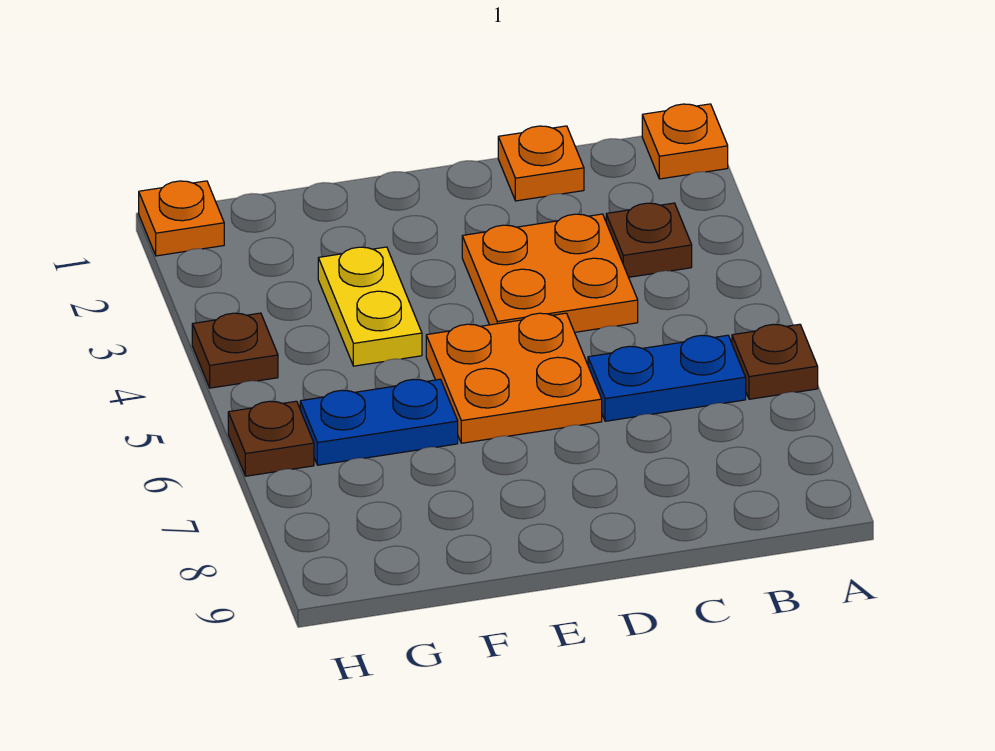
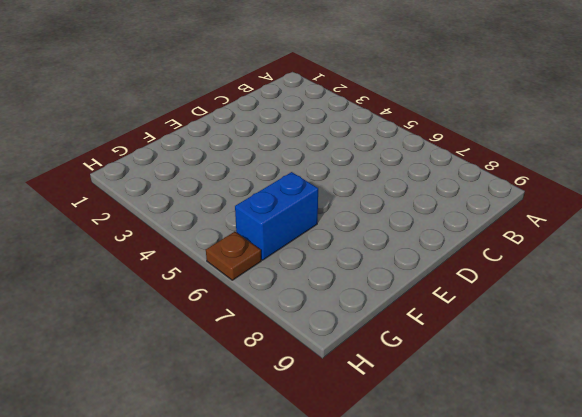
blue brick F6:G6 level 1 -> blue plate F6:G6 level 1
none -> orange plate A1 level 1
none -> brown plate A6 level 1
none -> brown plate B3 level 1

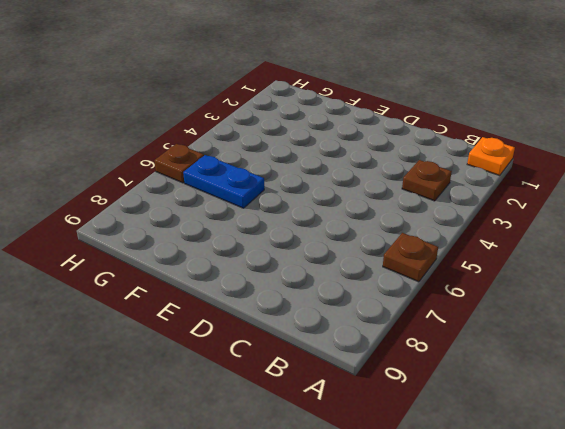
none -> blue plate B6:C6 level 1
none -> orange plate C1 level 1
none -> orange plate C3:D4 level 1

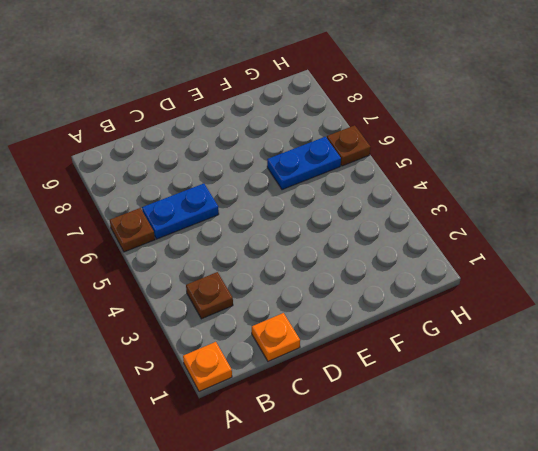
none -> orange plate C3:D4 level 1
none -> orange plate D5:E6 level 1
none -> yellow plate F3:F4 level 1

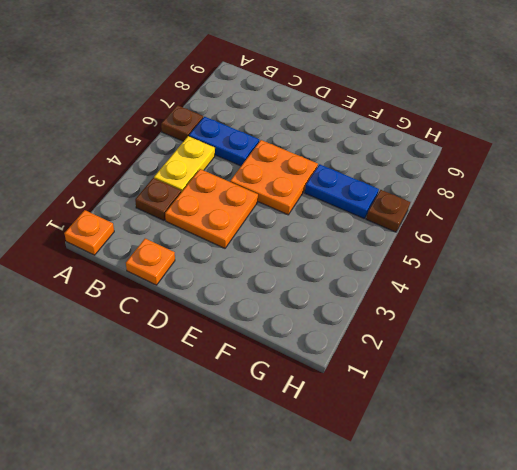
yellow plate B4:B5 level 1 -> yellow plate F3:F4 level 1
none -> orange plate H1 level 1
none -> brown plate H4 level 1

